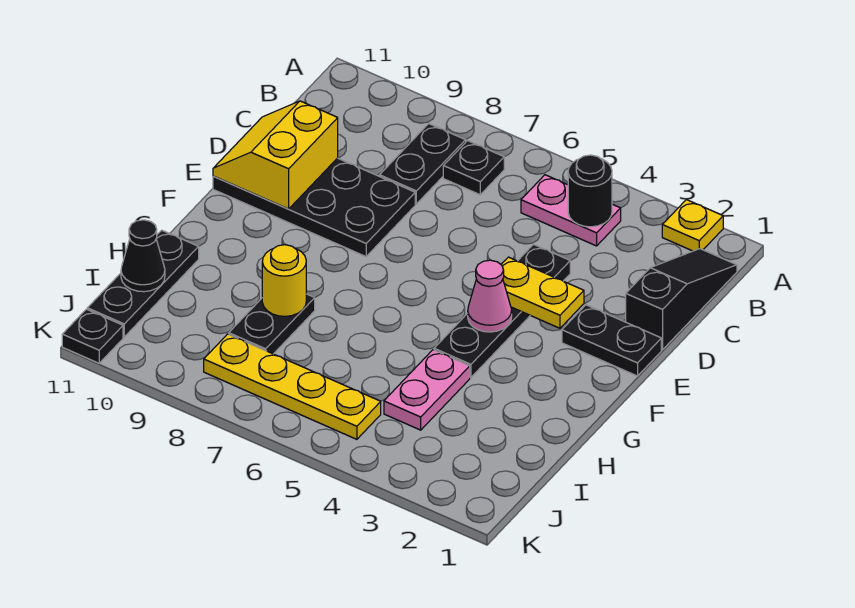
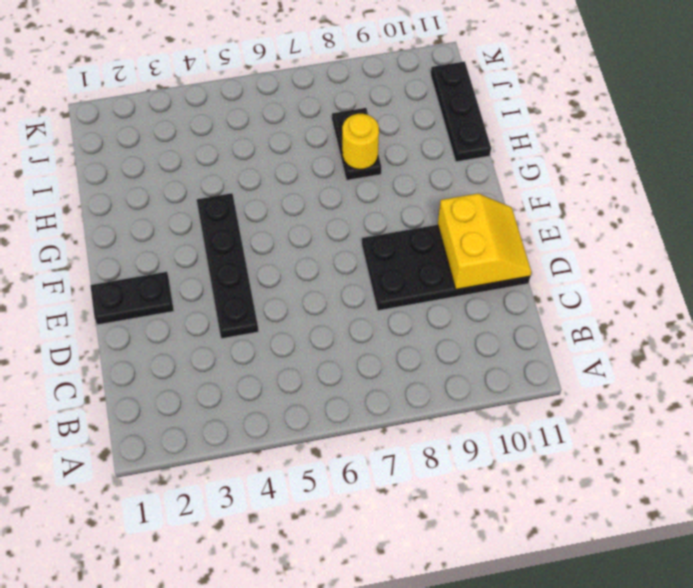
none -> yellow plate A2 level 1
none -> black slope B1:D1 level 1 top D
none -> pink plate B4:B5 level 1

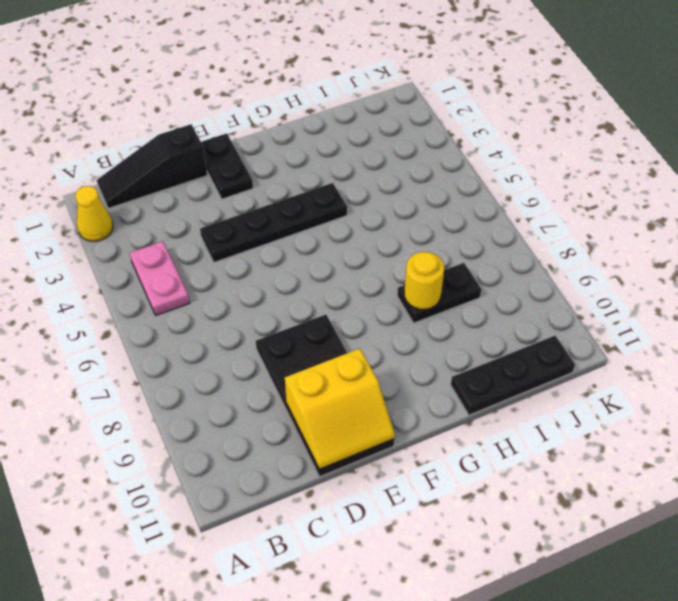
yellow cone A2 level 1 -> yellow plate A2 level 1
none -> black plate B7 level 1
none -> black plate B8:C8 level 1
none -> pink plate H4:I4 level 1

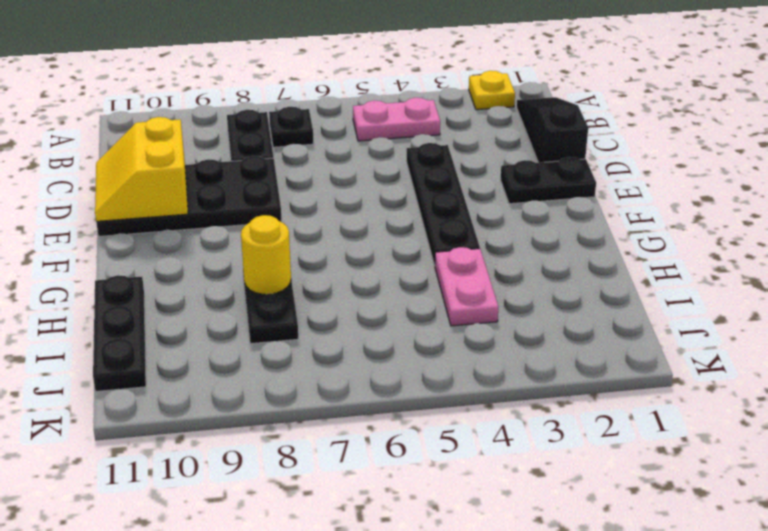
none -> yellow plate J5:J8 level 1
none -> black plate K11 level 1
none -> black round brick B4 level 2

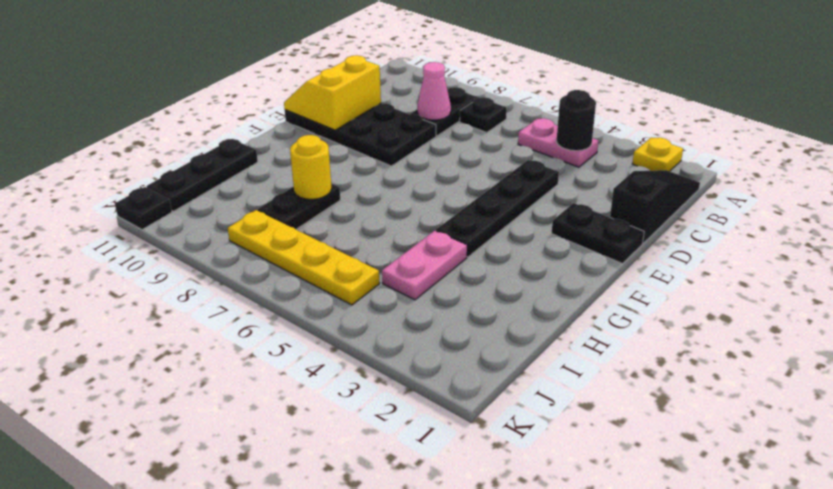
pink cone C8 level 2 -> pink cone F4 level 2
none -> yellow plate E3:E4 level 2
none -> black cone I11 level 2

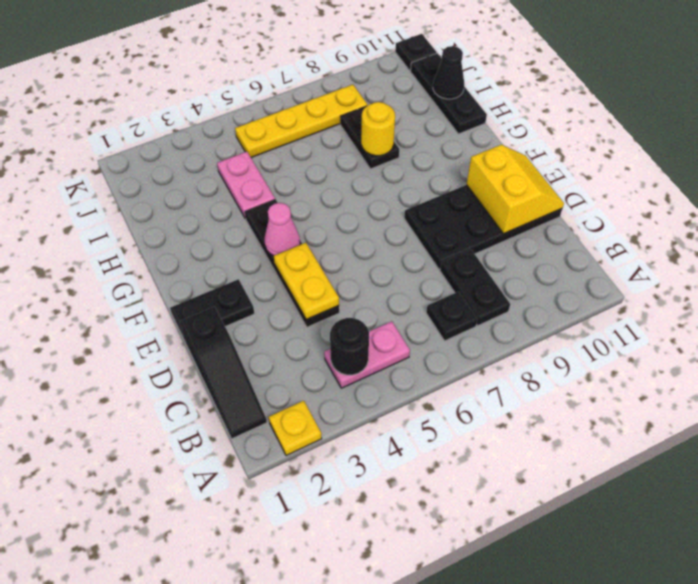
yellow plate D4:E4 level 2 -> yellow plate E3:E4 level 2

